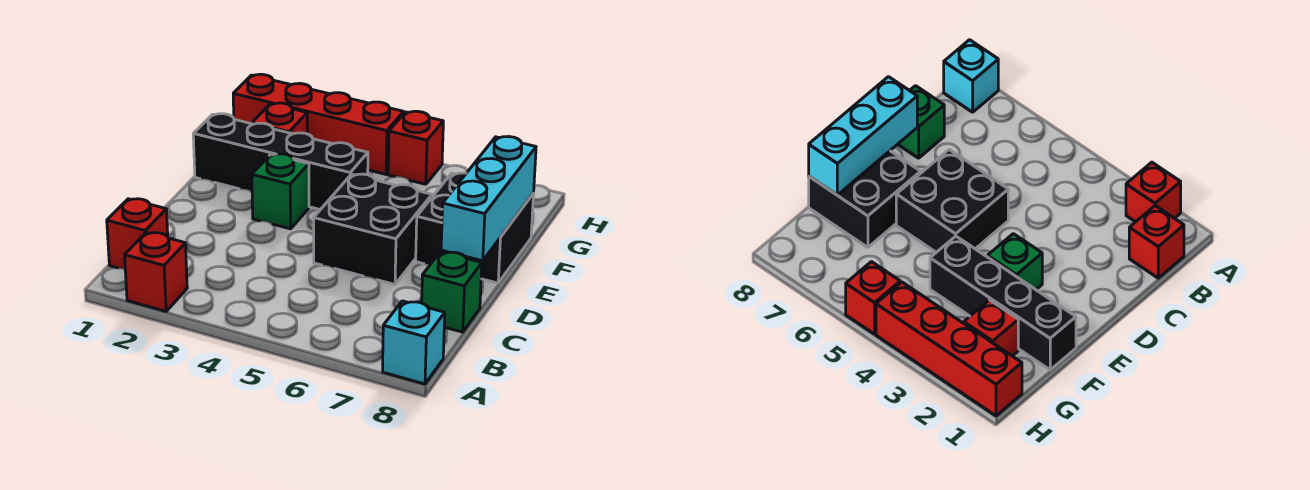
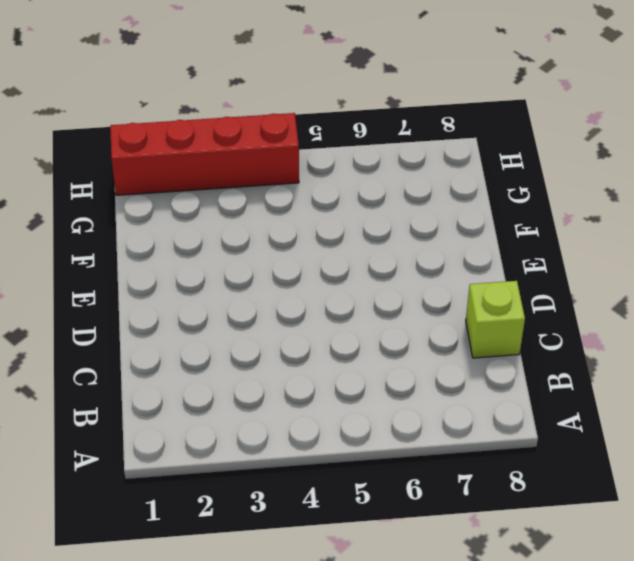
lime brick C8 level 1 -> green brick C8 level 1
none -> red brick A2 level 1
none -> cyan brick A8 level 1
none -> red brick B1 level 1

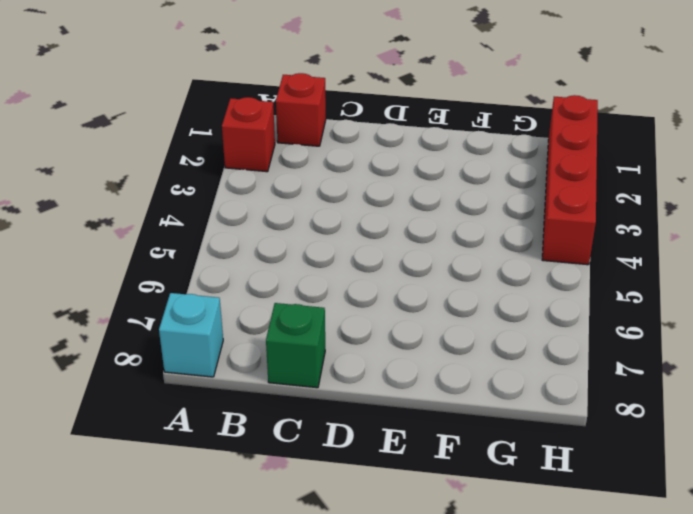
none -> black brick D5:E6 level 1
none -> green brick E3 level 1
none -> black brick E7:F8 level 1

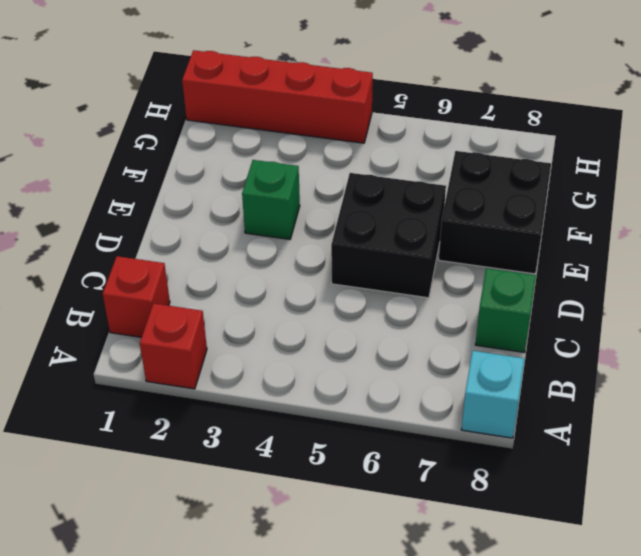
none -> black brick F1:F4 level 1
none -> red brick G2 level 1
none -> red brick H5 level 1

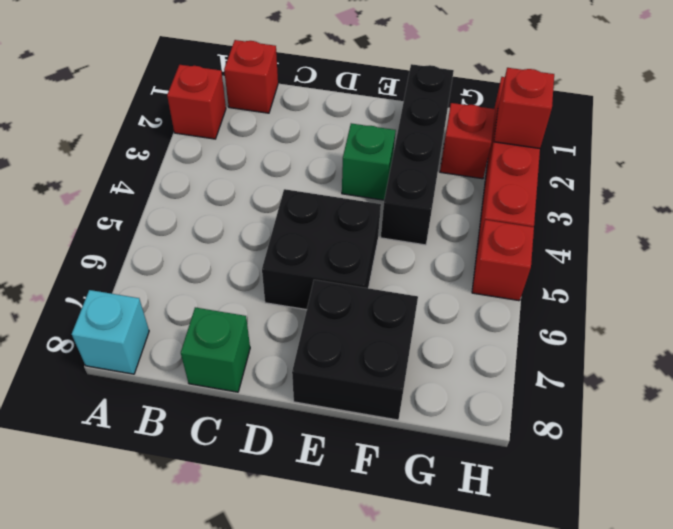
red brick H2 level 2 -> none
none -> cyan brick D8:F8 level 2

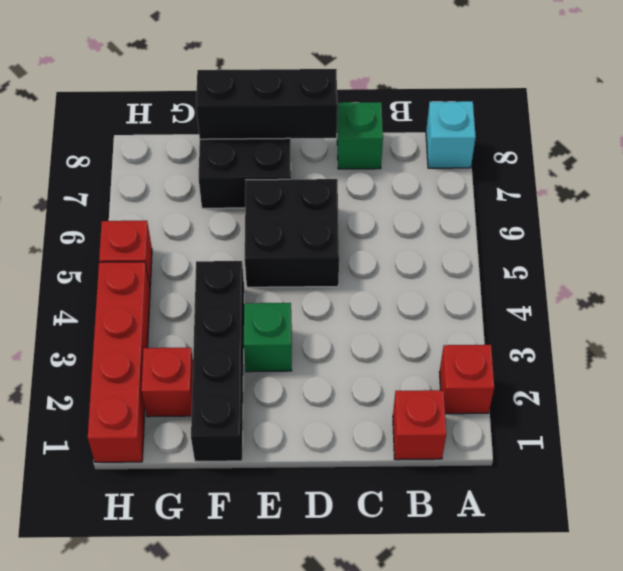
black brick D8:F8 level 2 -> cyan brick D8:F8 level 2

